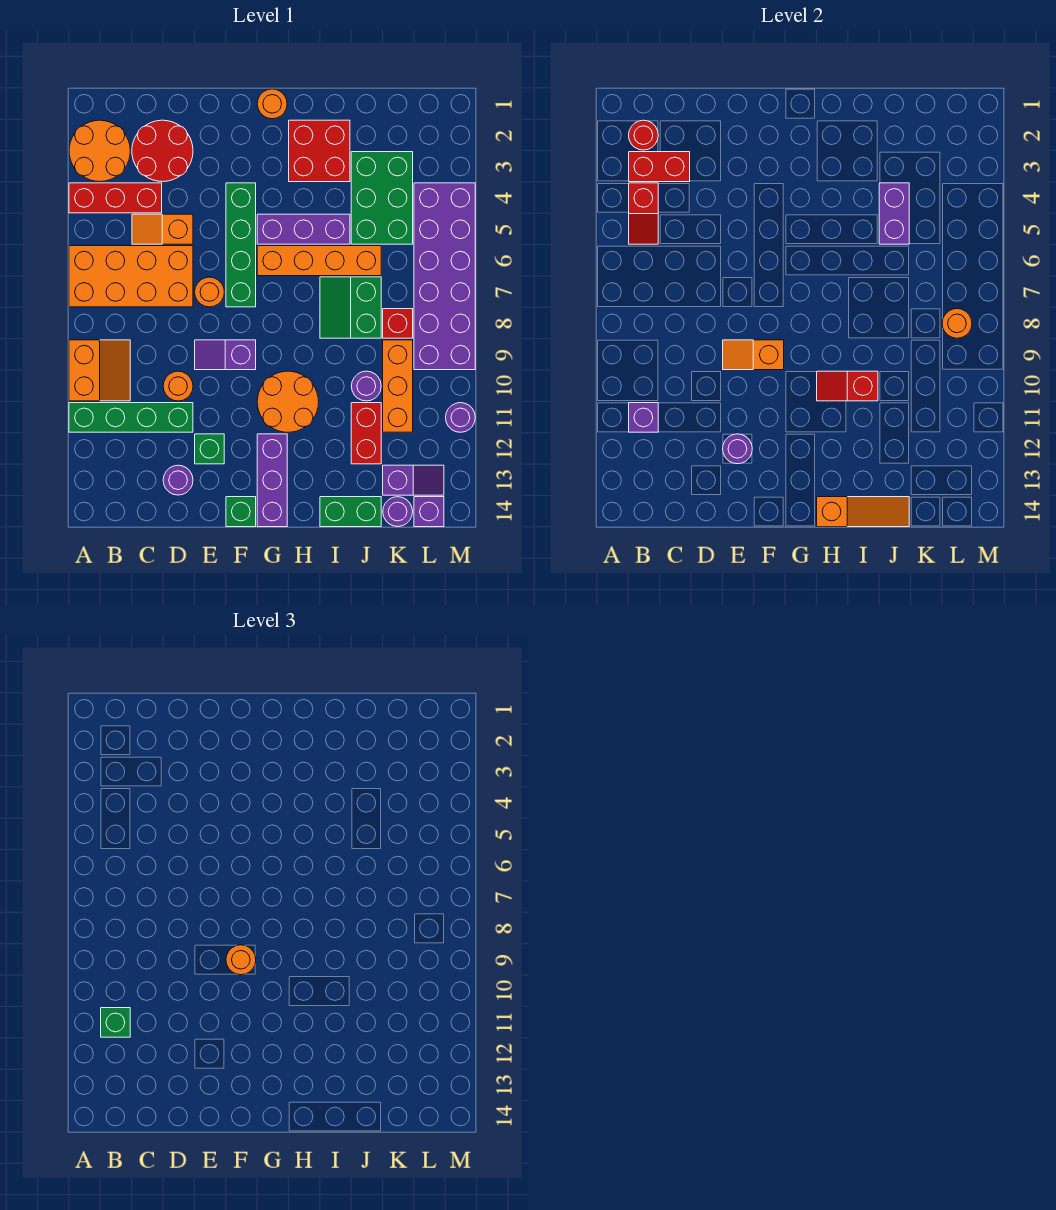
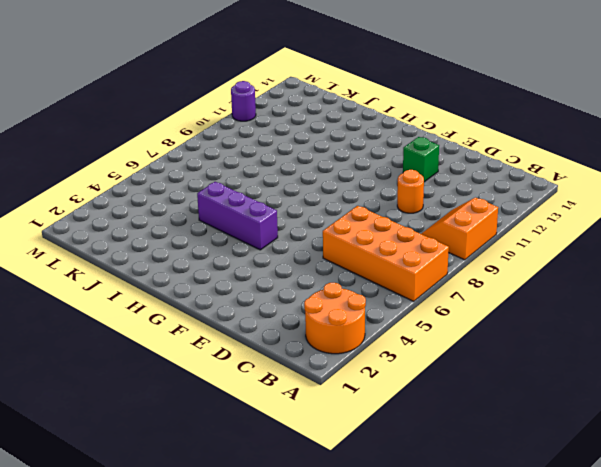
none -> red brick A4:C4 level 1
none -> green brick A11:D11 level 1
none -> red round brick C2:D3 level 1
none -> orange slope C5:D5 level 1 top D

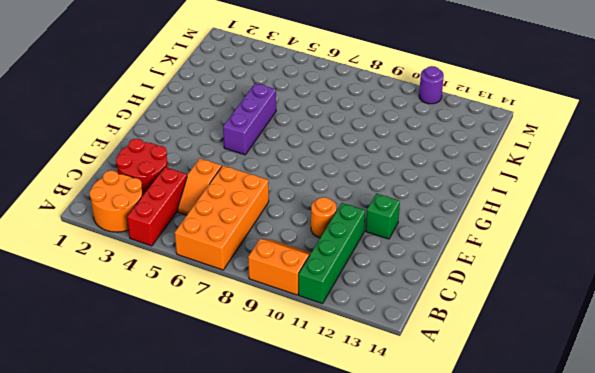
none -> purple round brick D13 level 1
none -> orange round brick E7 level 1
none -> purple slope E9:F9 level 1 top F
none -> green brick F4:F7 level 1

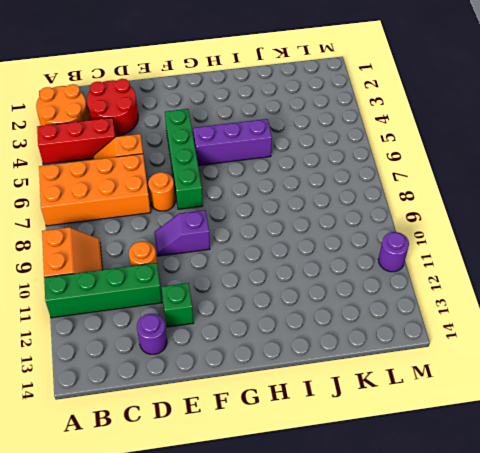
none -> green brick F14 level 1
none -> orange round brick G1 level 1
none -> orange brick G6:J6 level 1
none -> orange round brick G10:H11 level 1

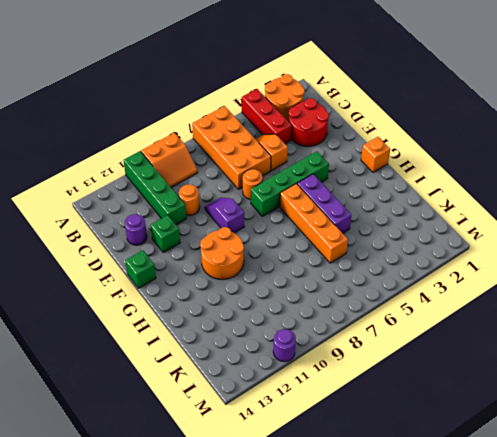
orange brick G1 level 1 -> orange round brick G1 level 1
none -> purple brick G12:G14 level 1
none -> red brick H2:I3 level 1
none -> green slope I7:J8 level 1 top J
none -> green brick I14:J14 level 1

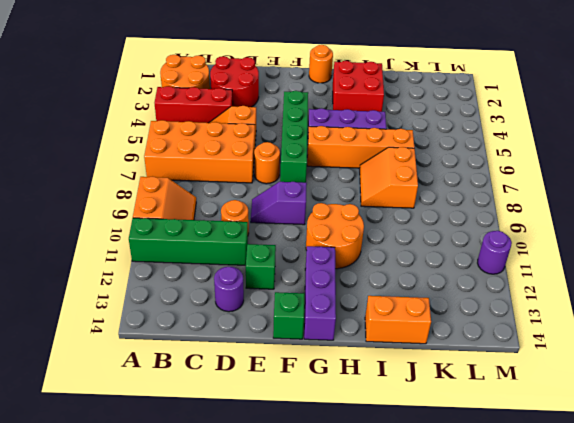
orange slope I7:J8 level 1 top J -> green slope I7:J8 level 1 top J
orange brick I14:J14 level 1 -> green brick I14:J14 level 1
none -> green brick J3:K5 level 1
none -> purple round brick J10 level 1
none -> red brick J11:J12 level 1
none -> red brick K8 level 1

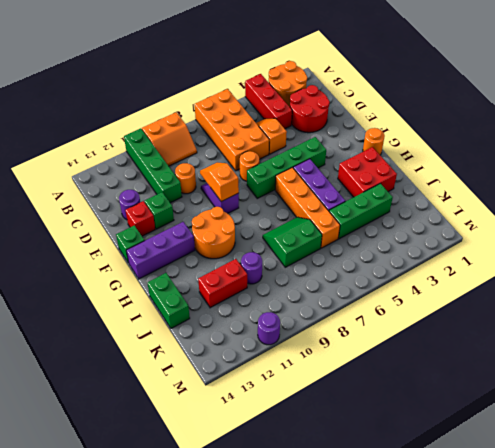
red brick E13 level 1 -> red brick K8 level 1
green brick J3:J5 level 1 -> green brick J3:K5 level 1
none -> orange brick K9:K11 level 1
none -> purple slope K13:L13 level 1 top K
none -> purple round brick K14 level 1
none -> purple brick L4:M9 level 1

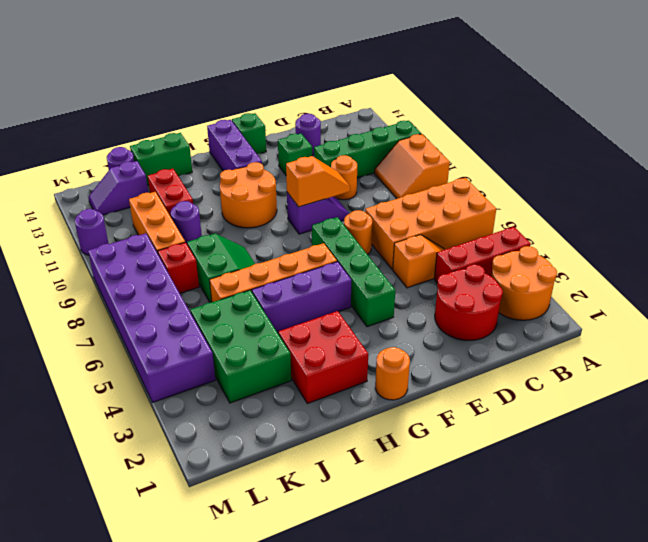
none -> purple brick L14 level 1
none -> red round brick B2 level 2
none -> red brick B3:C3 level 2
none -> red slope B4:B5 level 2 top 4

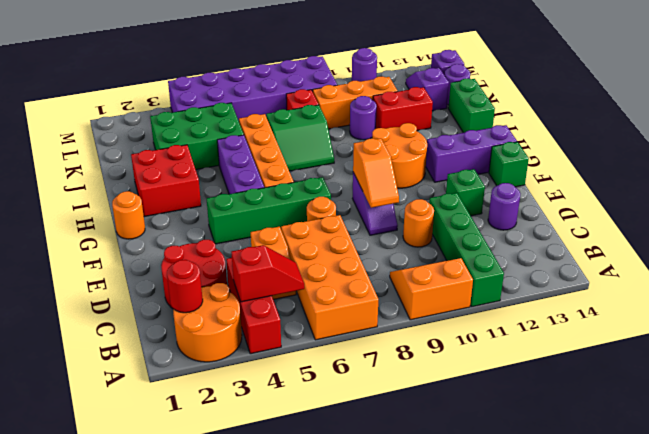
none -> red brick B3:C3 level 2
none -> purple brick B11 level 2
none -> purple round brick E12 level 2
none -> red slope H10:I10 level 2 top I

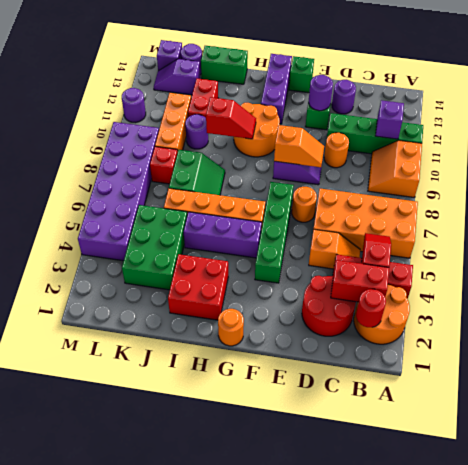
none -> orange slope H14:J14 level 2 top H
none -> purple brick J4:J5 level 2
none -> orange round brick L8 level 2
none -> green brick B11 level 3

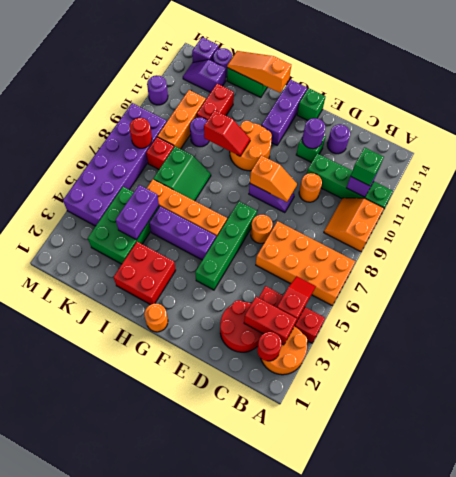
red round brick L8 level 2 -> orange round brick L8 level 2
none -> orange slope C5:D5 level 1 top D
none -> orange round brick F9 level 3

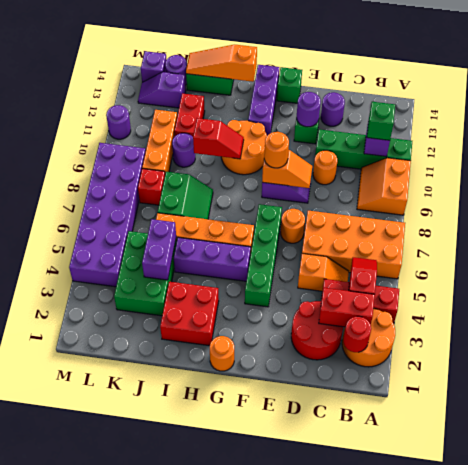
none -> orange round brick L8 level 2

